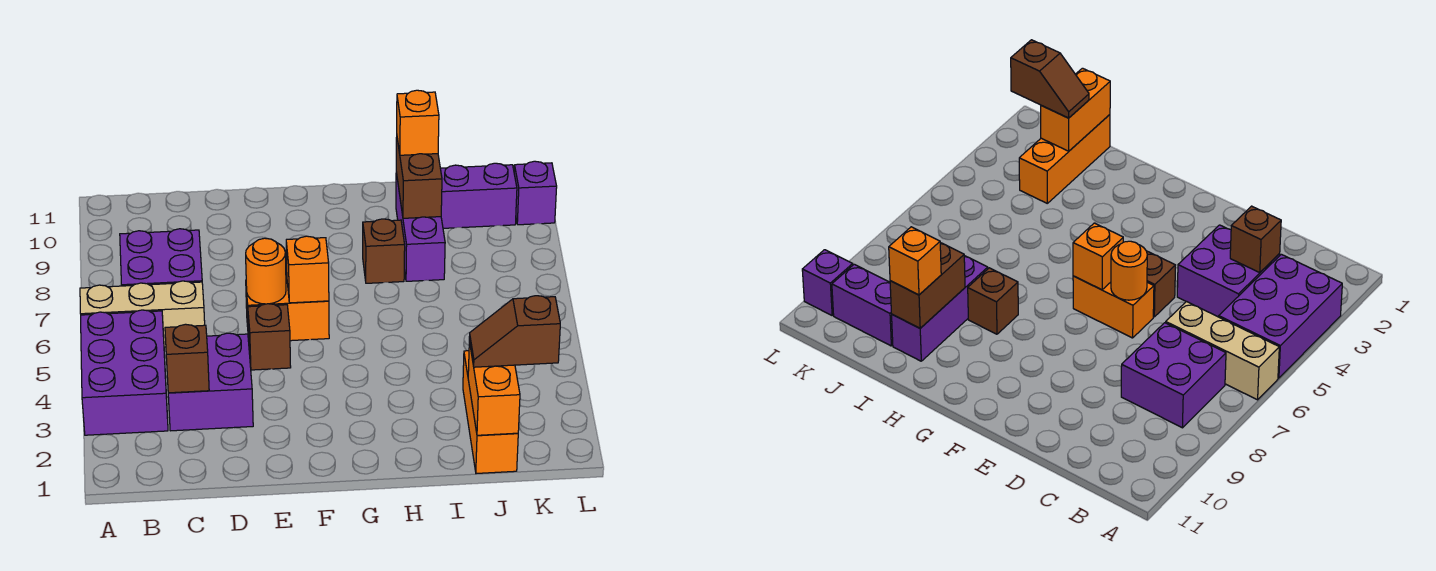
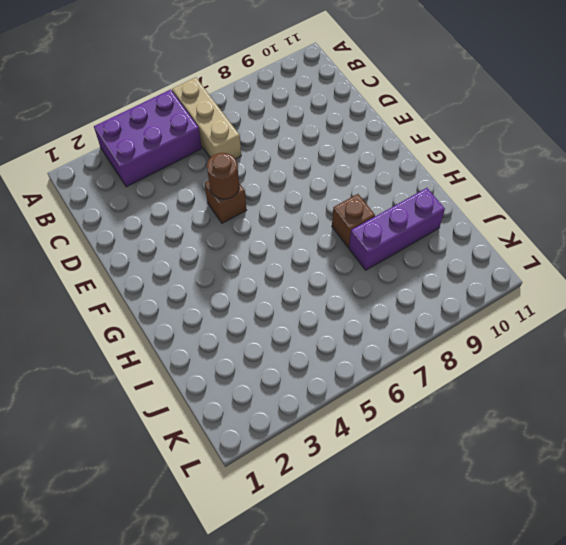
brown round brick E5 level 2 -> none
none -> purple brick B7:C8 level 1
none -> purple brick C3:D4 level 1
none -> orange brick E6:F6 level 1

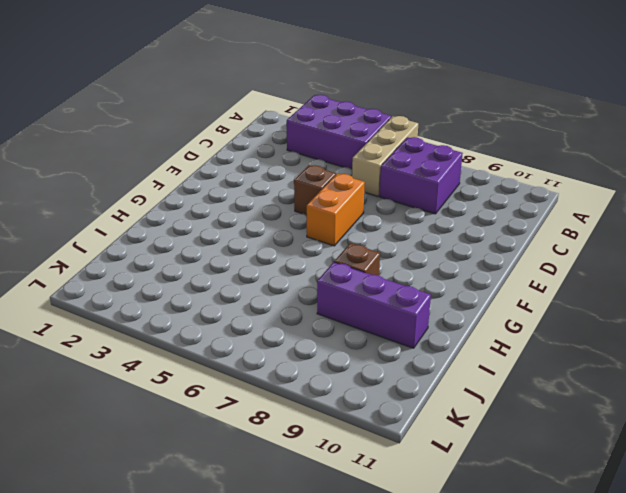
none -> purple brick C3:D4 level 1
none -> orange brick J1:J3 level 1
none -> purple brick J10:K10 level 1

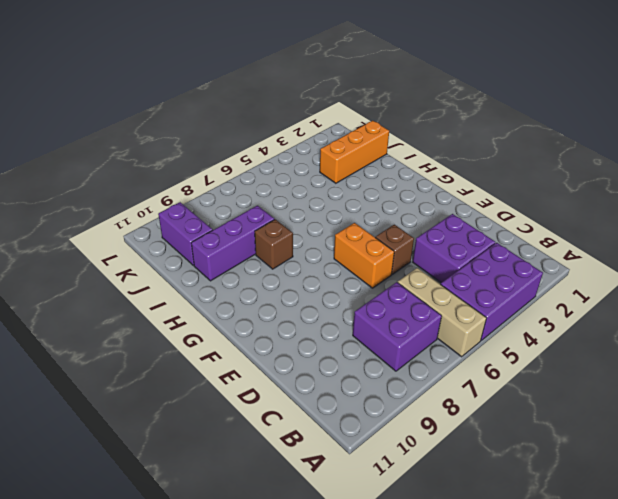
none -> purple brick L10 level 1
none -> brown brick C3 level 2
none -> orange round brick E6 level 2

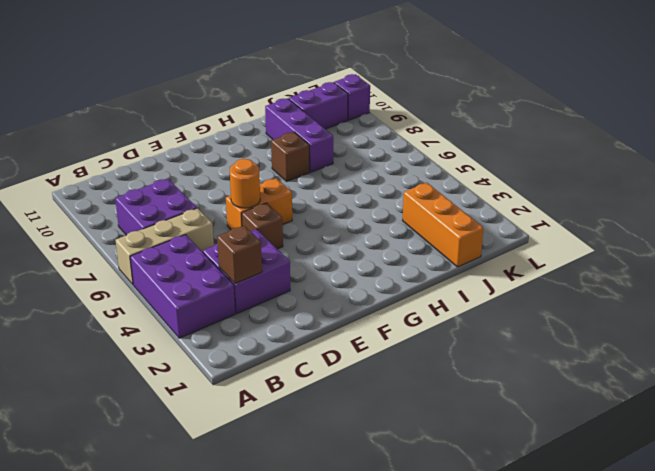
none -> orange brick F6 level 2
none -> brown brick I9:I10 level 2
none -> orange brick J1:J2 level 2

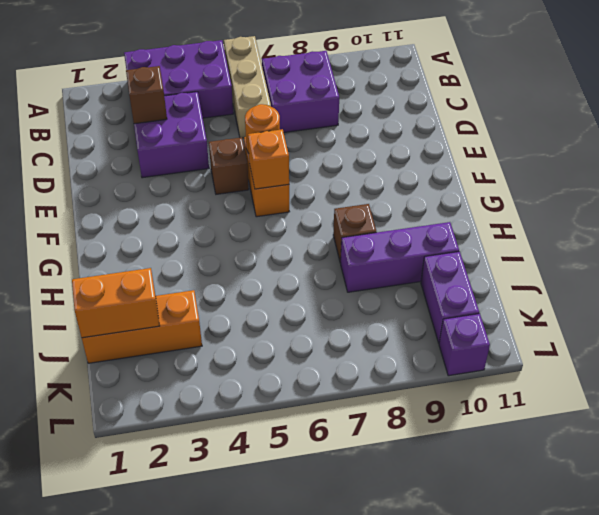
none -> brown brick I9:I10 level 2
none -> orange brick I10 level 3
none -> brown slope J2:K2 level 3 top K

